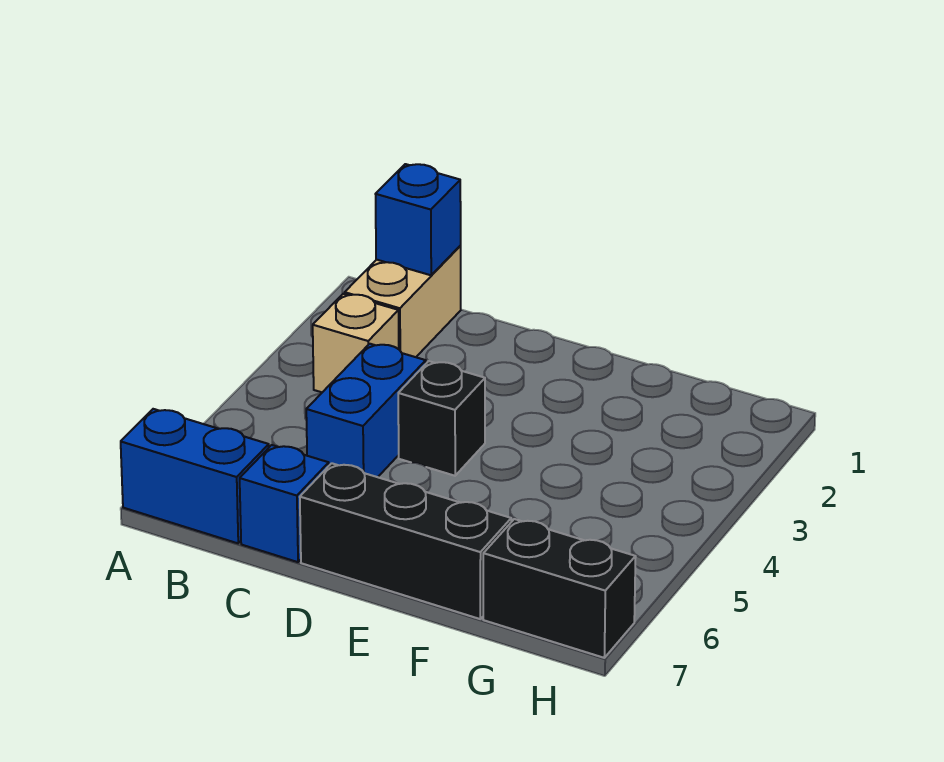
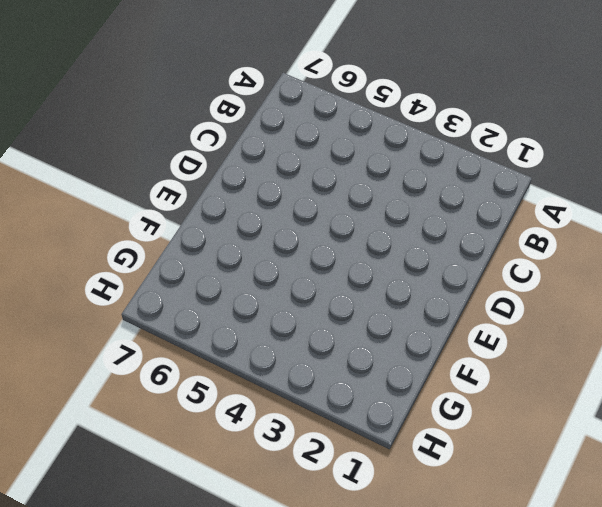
none -> blue brick A7:B7 level 1
none -> tan brick B1:B2 level 1

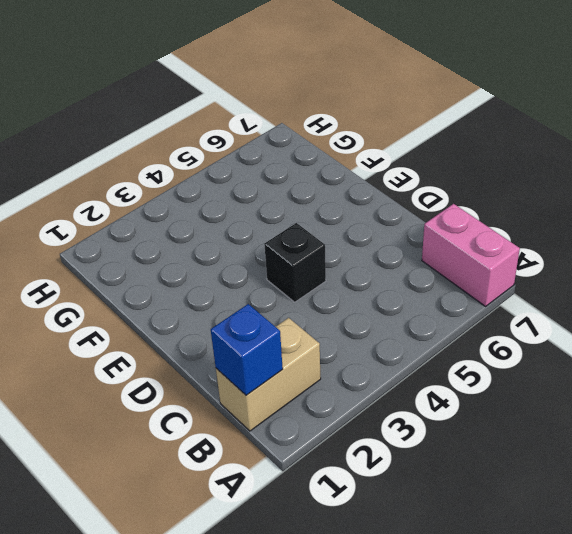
pink brick A7:B7 level 1 -> blue brick A7:B7 level 1
none -> tan brick B3 level 1
none -> blue brick C4:C5 level 1

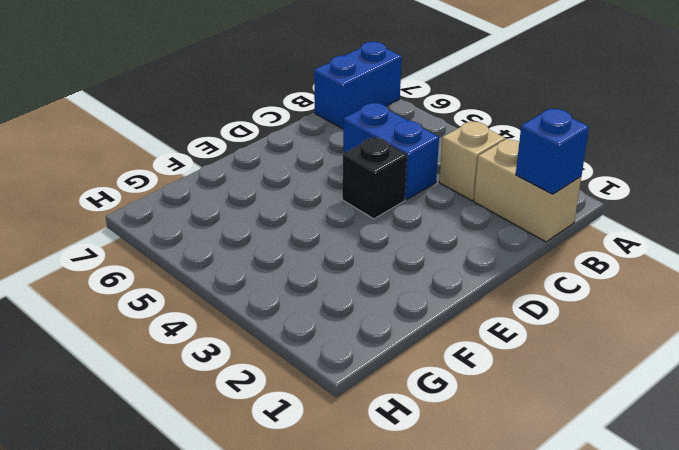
none -> blue brick C7 level 1
none -> black brick D7:F7 level 1

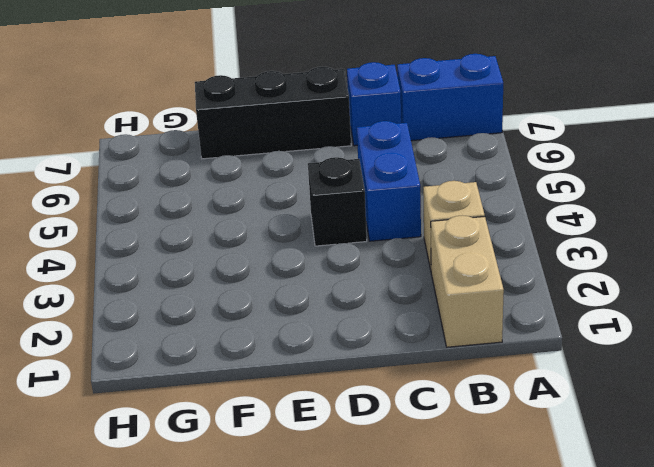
none -> black brick G7:H7 level 1
none -> blue brick B1 level 2

